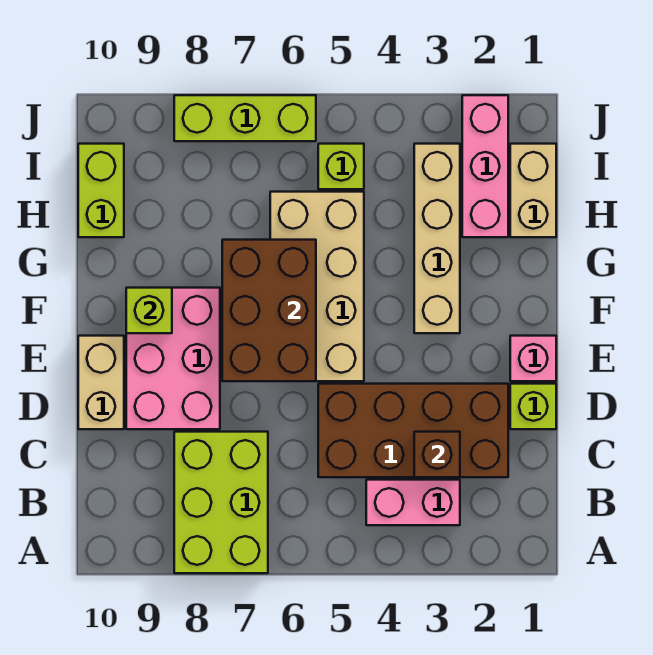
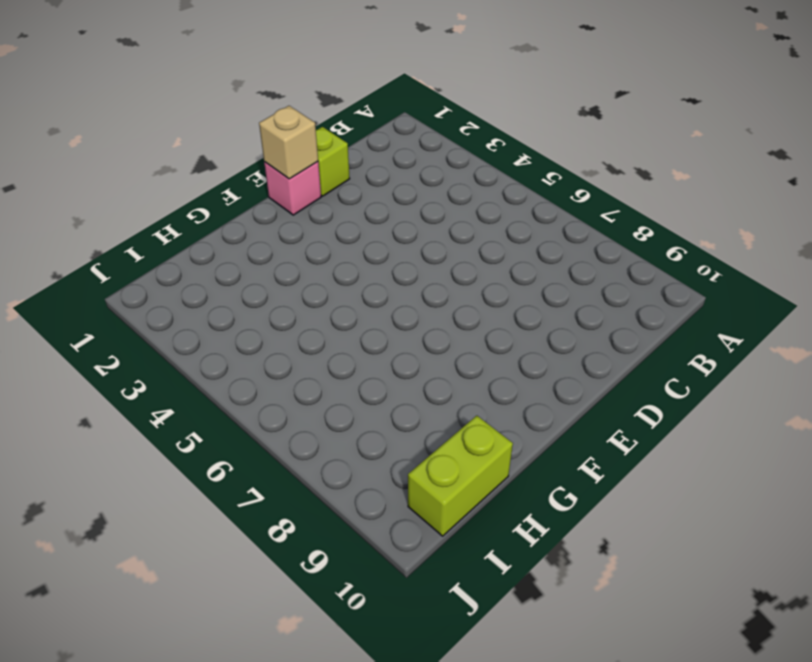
tan brick E1 level 2 -> none
none -> lime brick A7:C8 level 1
none -> pink brick B3:B4 level 1
none -> brown brick C2:D5 level 1

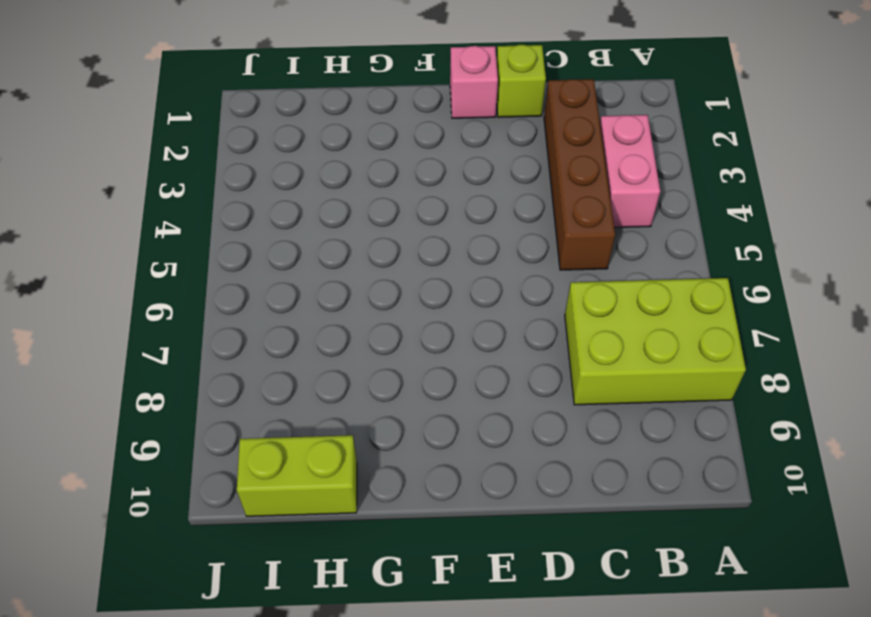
brown brick C2:C5 level 1 -> brown brick C2:D5 level 1
none -> pink brick D8:F9 level 1
none -> tan brick D10:E10 level 1
none -> tan brick E5:H6 level 1

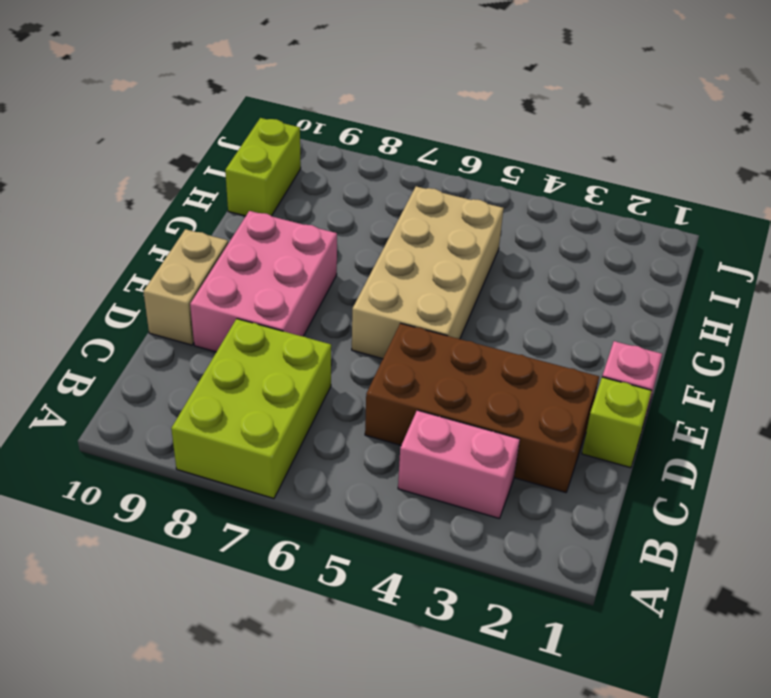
none -> tan brick F3:I3 level 1
none -> tan brick H1:I1 level 1
none -> pink brick H2:J2 level 1

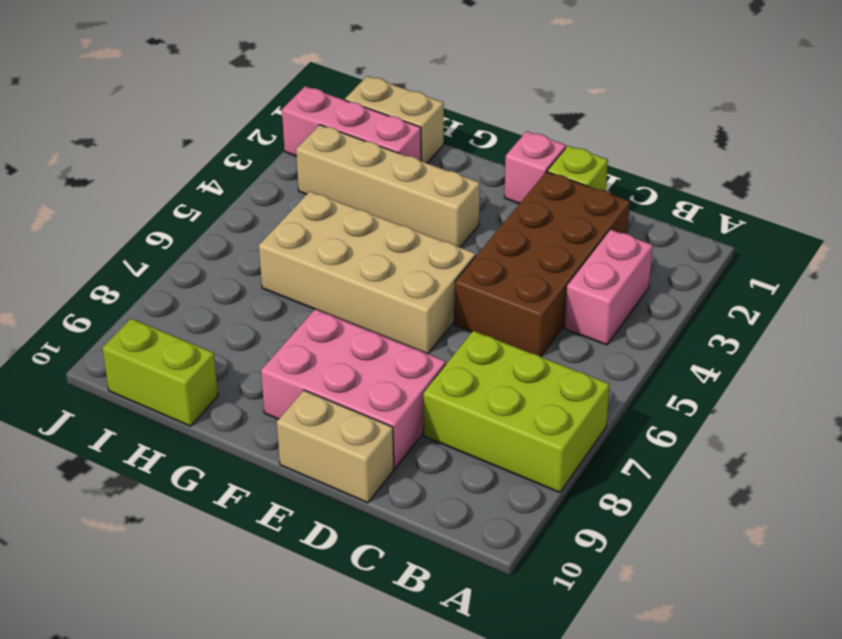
none -> lime brick I5 level 1
none -> lime brick J6:J8 level 1
none -> brown brick C3 level 2

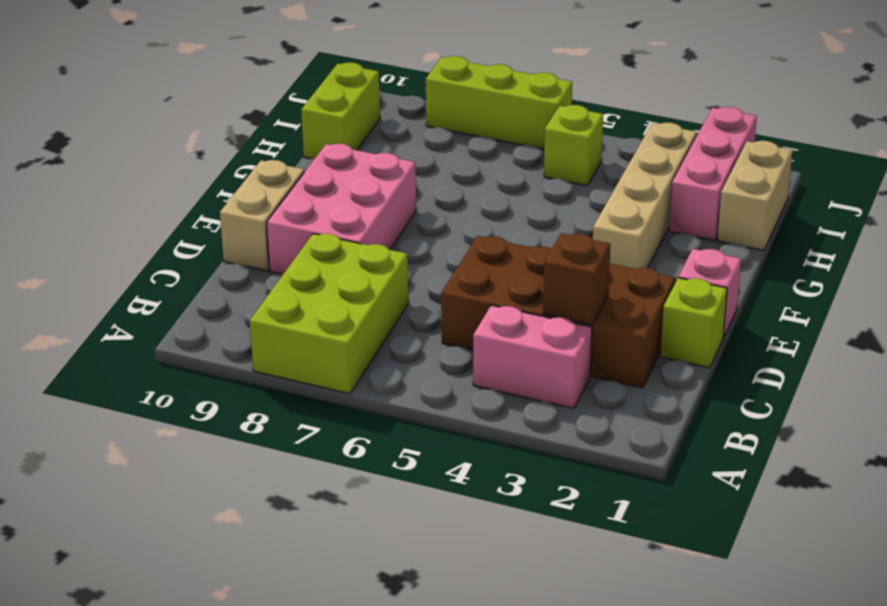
none -> tan brick E5:H6 level 1
none -> brown brick E6:G7 level 2
none -> lime brick F9 level 2

